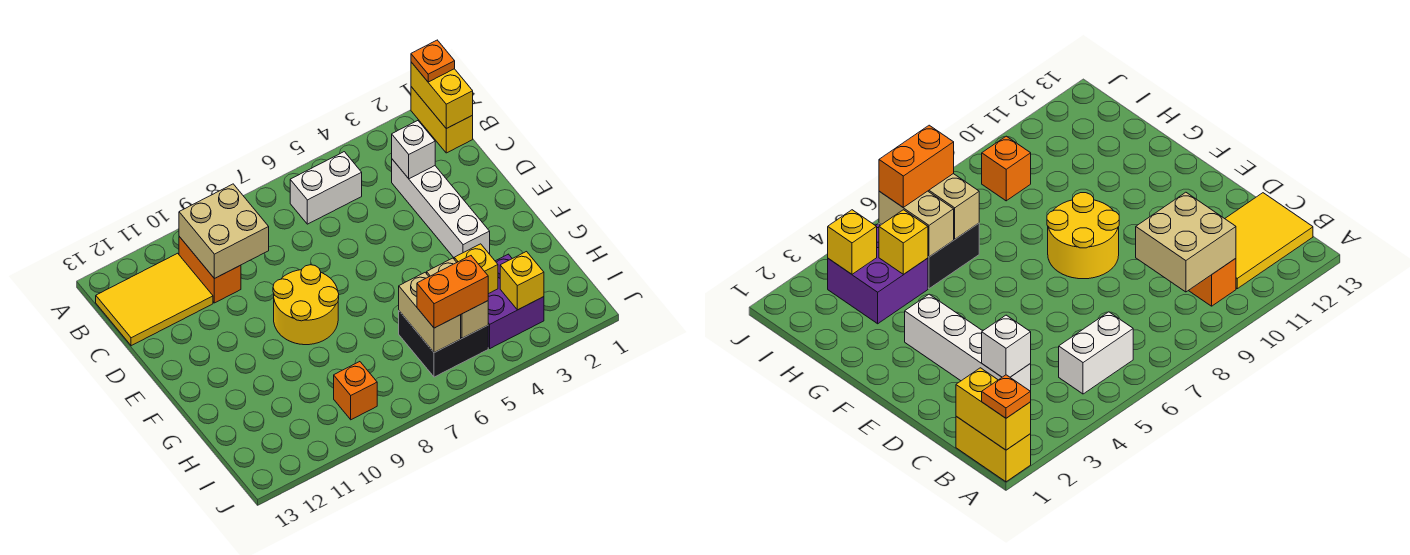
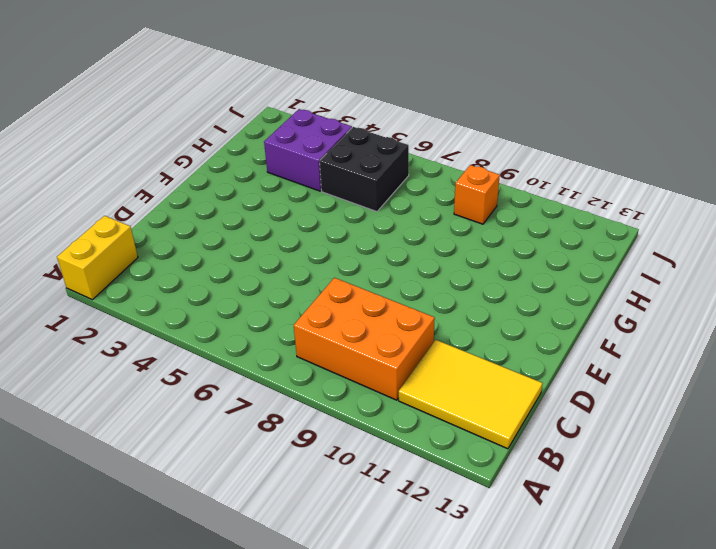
orange brick B8:C10 level 1 -> orange brick B10:C10 level 1
none -> white brick B5:B6 level 1
none -> white brick C3:F3 level 1
none -> yellow round brick E8:F9 level 1

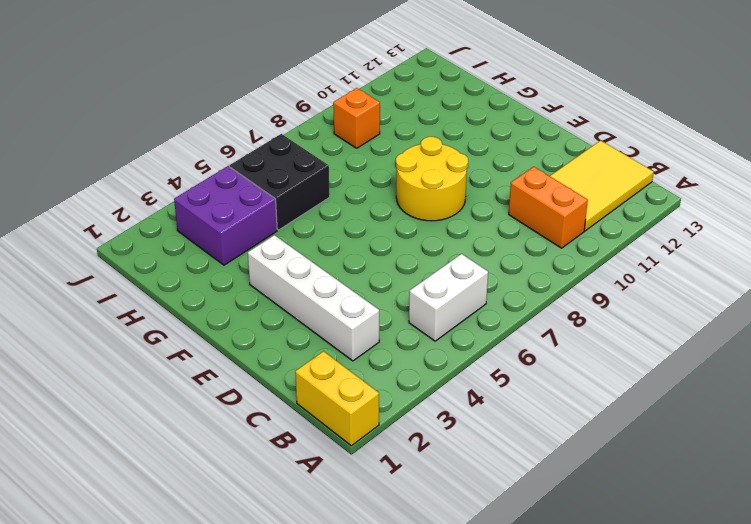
none -> yellow brick A1:B1 level 2
none -> tan brick B9:C10 level 2
none -> white brick C3 level 2

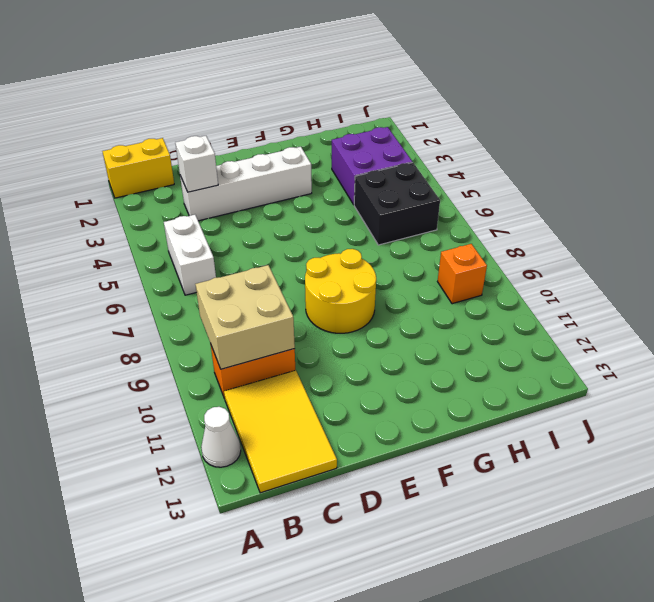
white cone A12 level 1 -> none
none -> yellow brick A1:B1 level 2
none -> yellow brick H4 level 2
none -> tan brick H5:I5 level 2

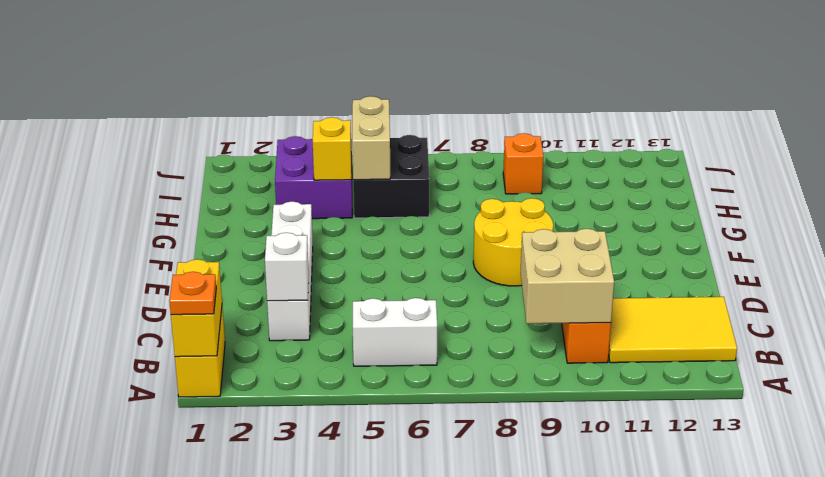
none -> tan brick H6:I6 level 2
none -> yellow brick I3 level 2
none -> orange brick I5:I6 level 3

